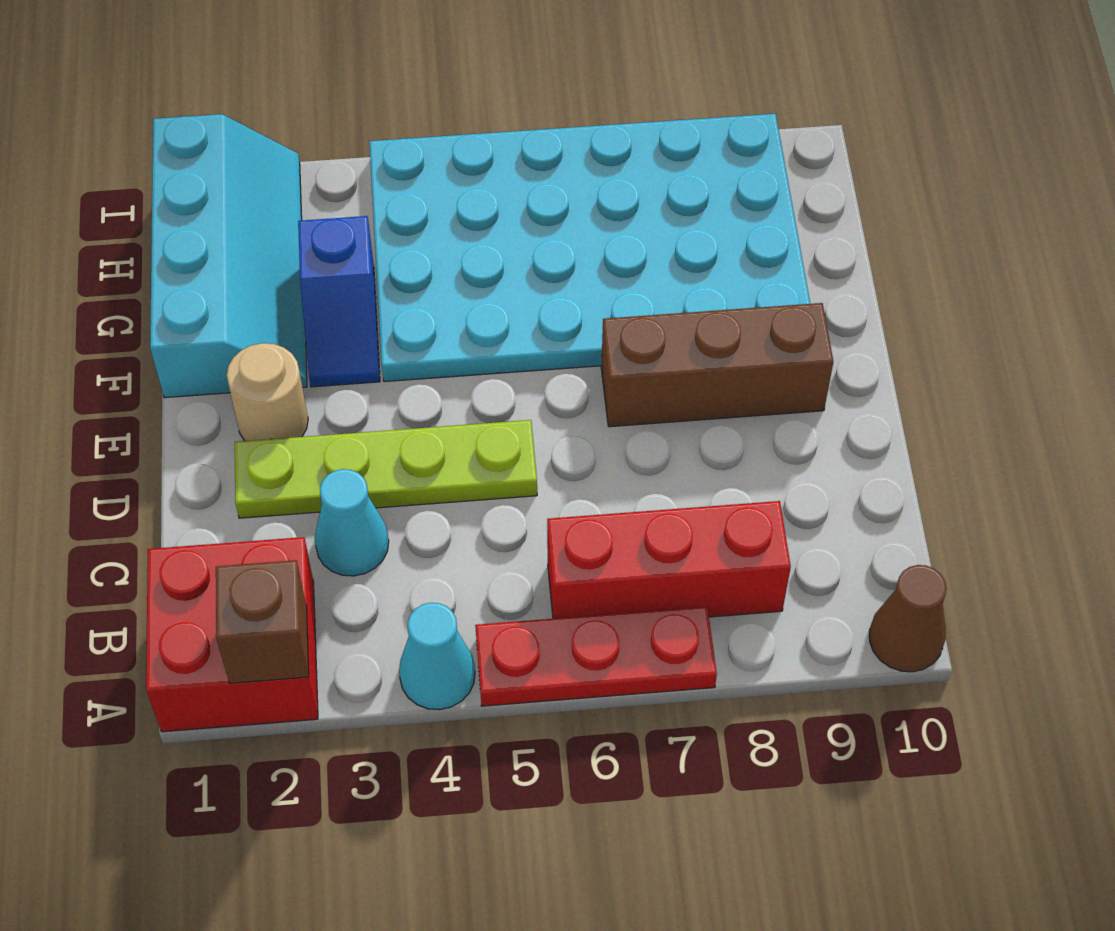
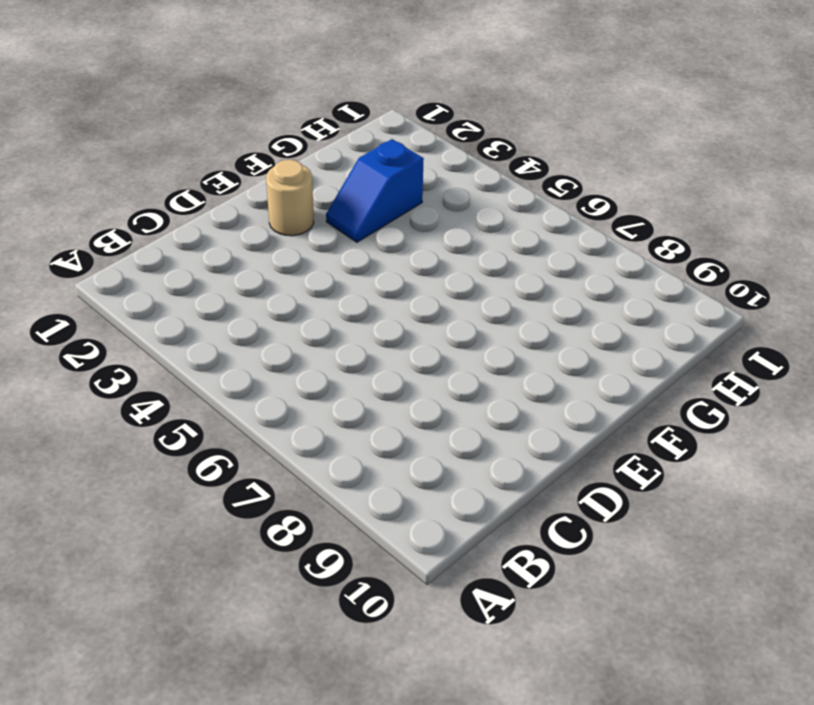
none -> red brick A1:B2 level 1
none -> cyan cone A4 level 1
none -> red plate A5:A7 level 1

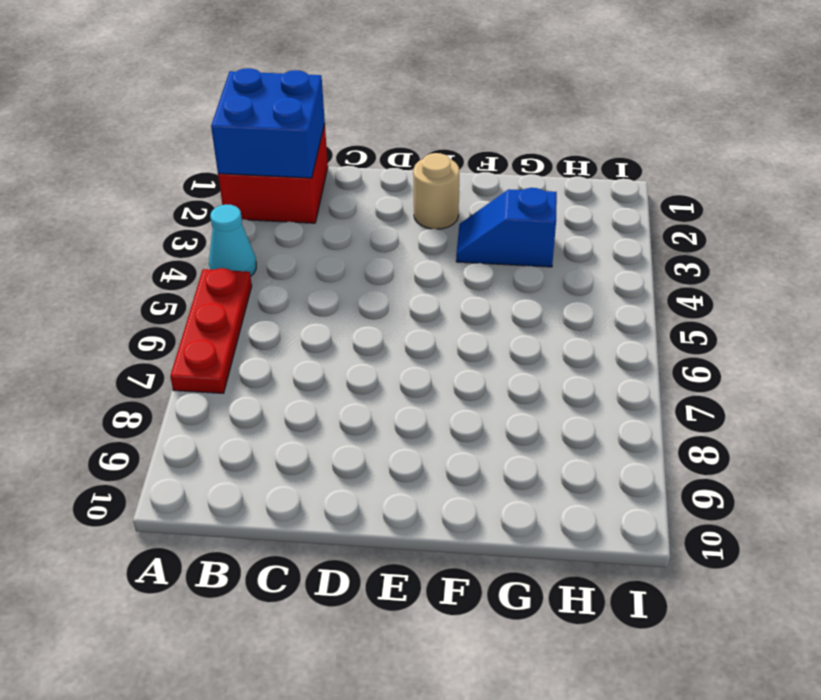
blue brick A1:B2 level 2 -> brown brick A2 level 2
none -> brown cone A10 level 1
none -> red brick B6:B8 level 1
none -> cyan cone C3 level 1

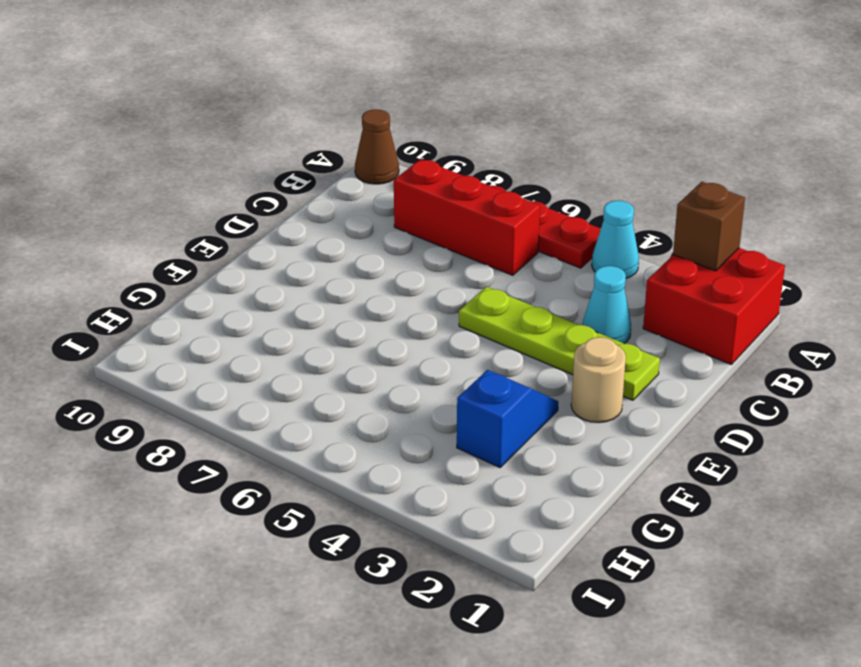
none -> brown brick E7:E9 level 1
none -> cyan slope F1:I2 level 1 top 1
none -> cyan plate F4:I9 level 1

